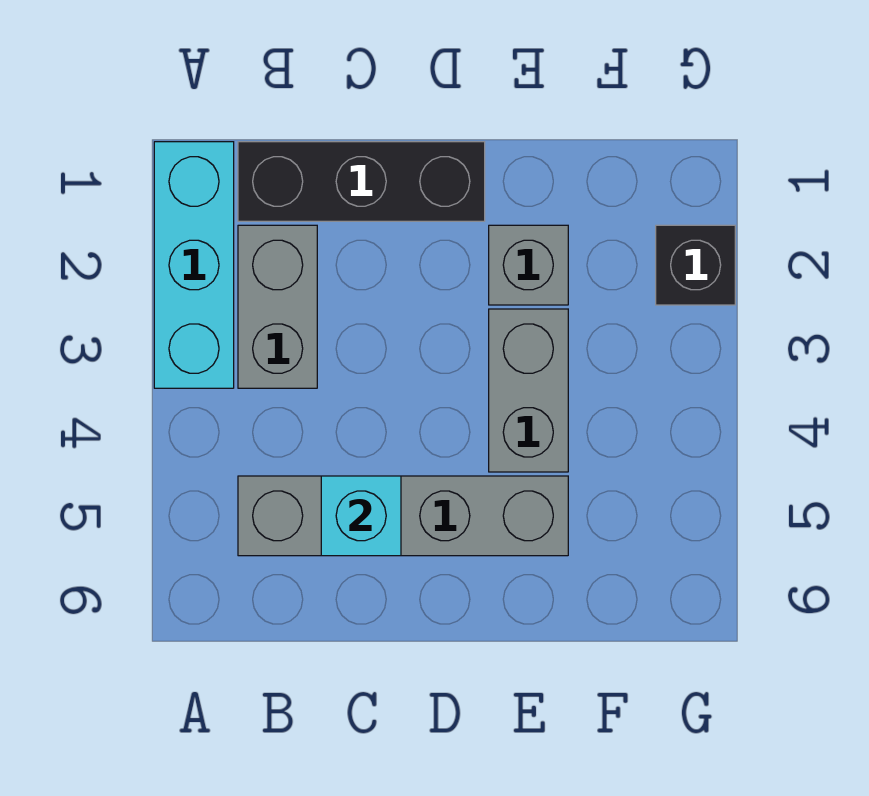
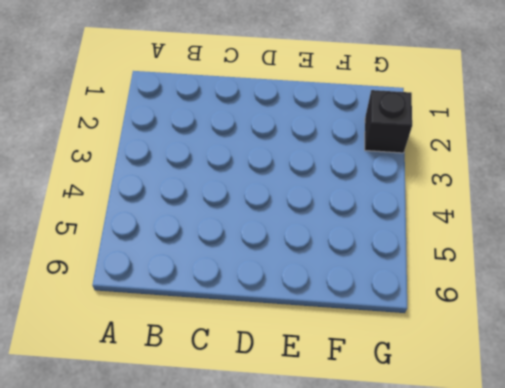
none -> cyan brick A1:A3 level 1
none -> black brick B1:D1 level 1

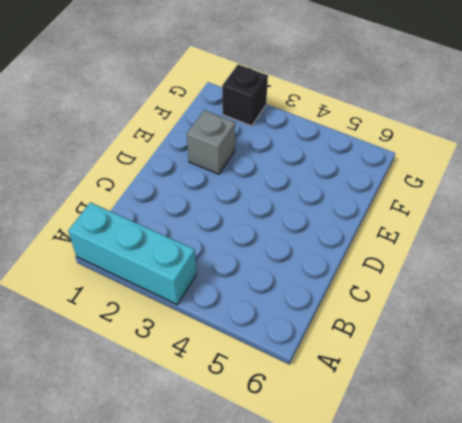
none -> black brick B1:D1 level 1
none -> grey brick B2:B3 level 1

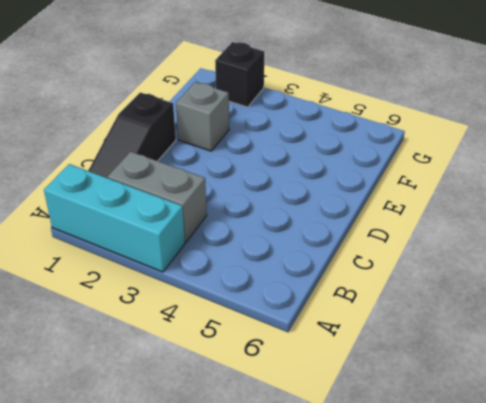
black slope B1:D1 level 1 top D -> black brick B1:D1 level 1
none -> grey brick B5:E5 level 1
none -> grey brick E3:E4 level 1

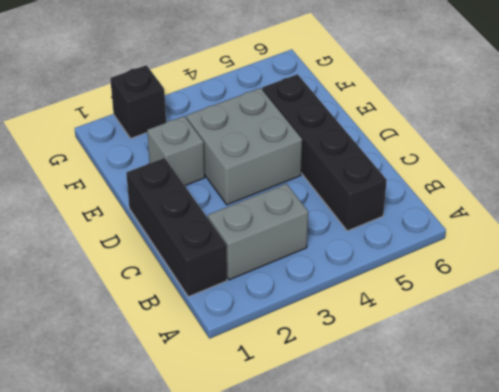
black brick B5:E5 level 1 -> grey brick B5:E5 level 1
grey brick D3:E4 level 1 -> grey brick E3:E4 level 1
none -> cyan brick A1:A3 level 1
none -> cyan brick C5 level 2

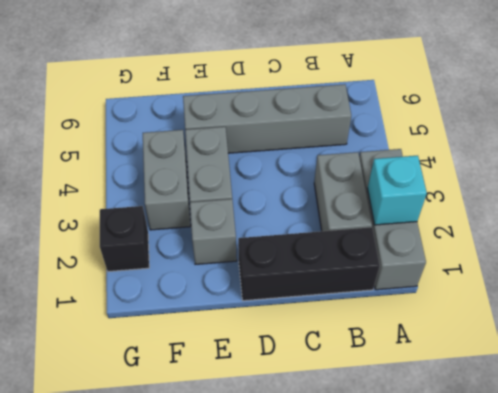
grey brick A1:A3 level 1 -> cyan brick A1:A3 level 1
cyan brick A2 level 2 -> cyan brick C5 level 2
grey brick F3:F4 level 1 -> none

